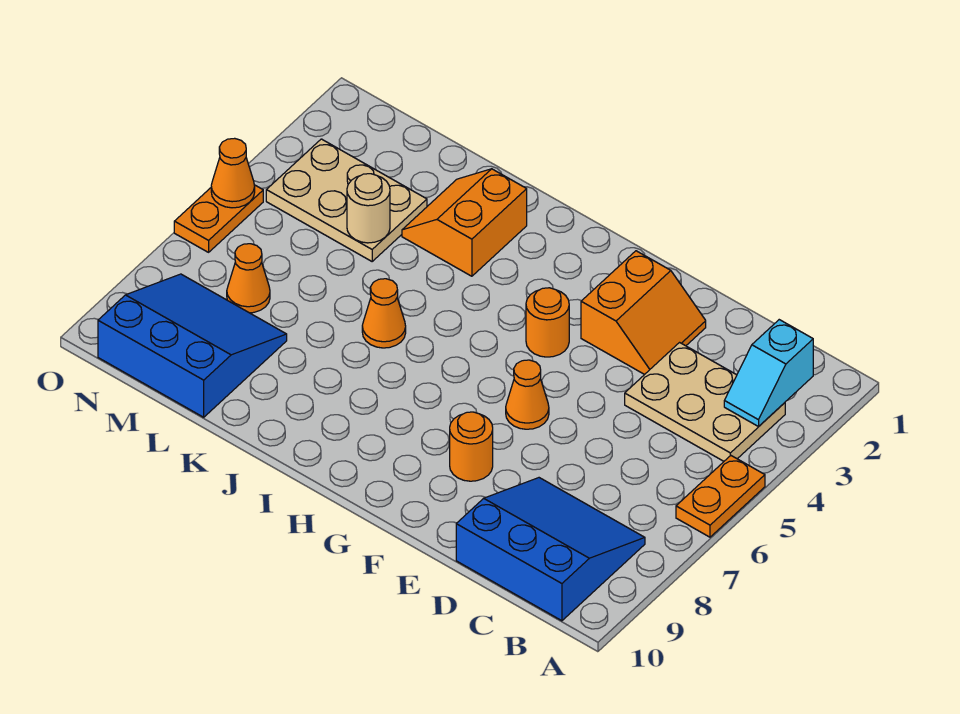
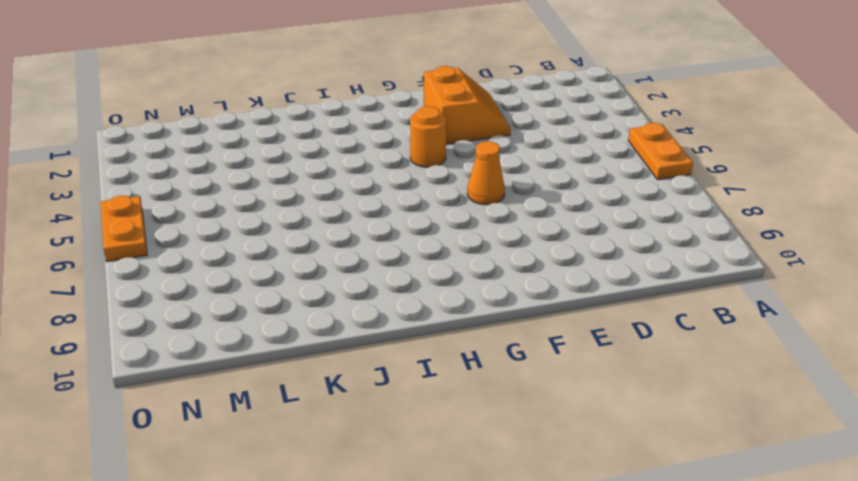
none -> tan plate B3:D4 level 1
none -> blue slope B8:D10 level 1 top 10
none -> orange round brick F8 level 1

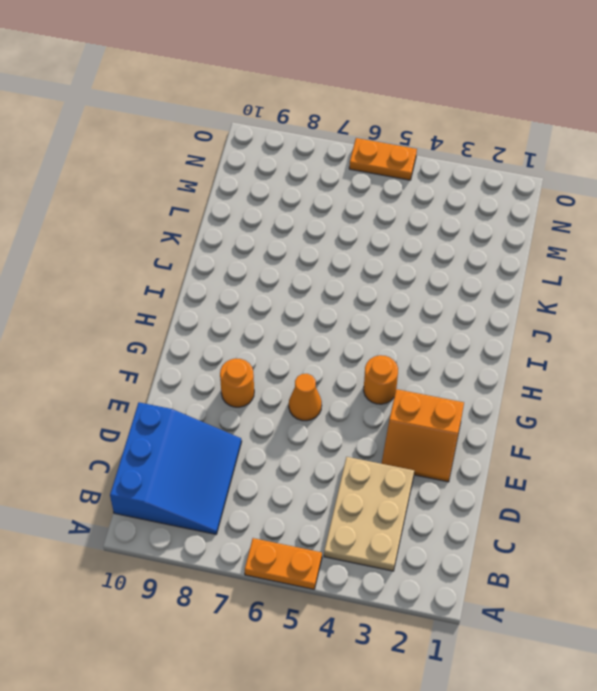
none -> orange slope J2:K3 level 1 top J
none -> orange cone J6 level 1
none -> tan plate L3:N4 level 1

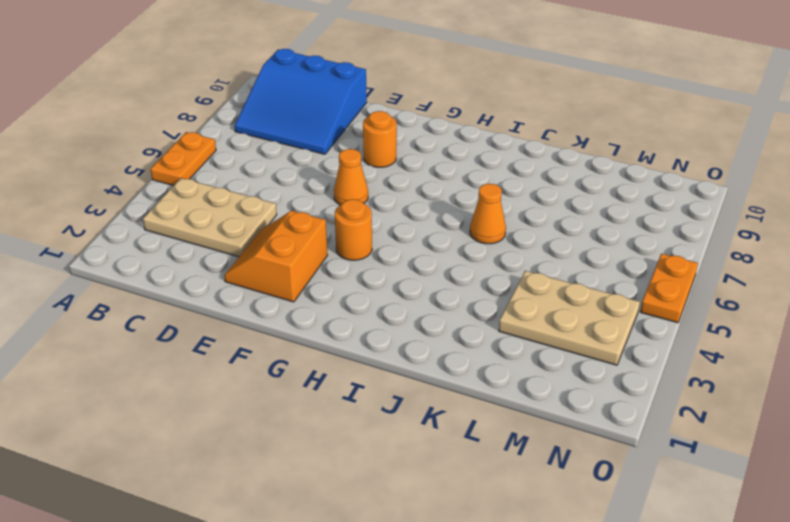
none -> orange slope J2:K3 level 1 top J
none -> blue slope L8:N10 level 1 top 10
none -> orange cone M7 level 1

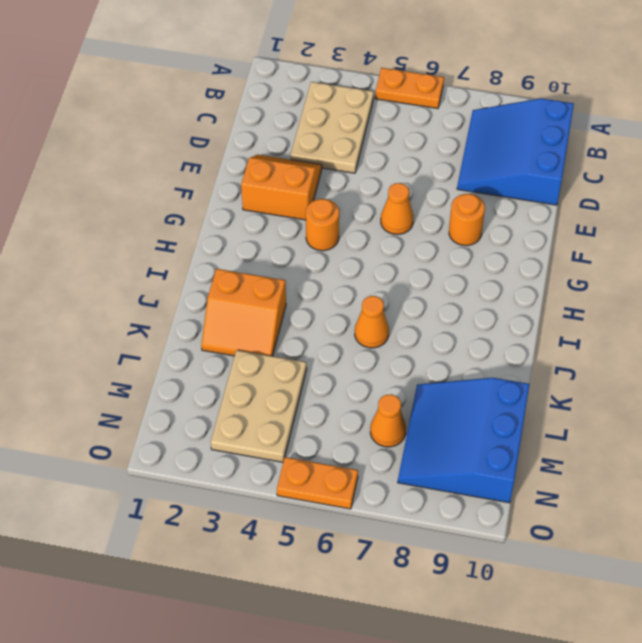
none -> cyan slope B2:B3 level 2 top 2
none -> tan round brick L4 level 2
none -> orange cone O5 level 2

